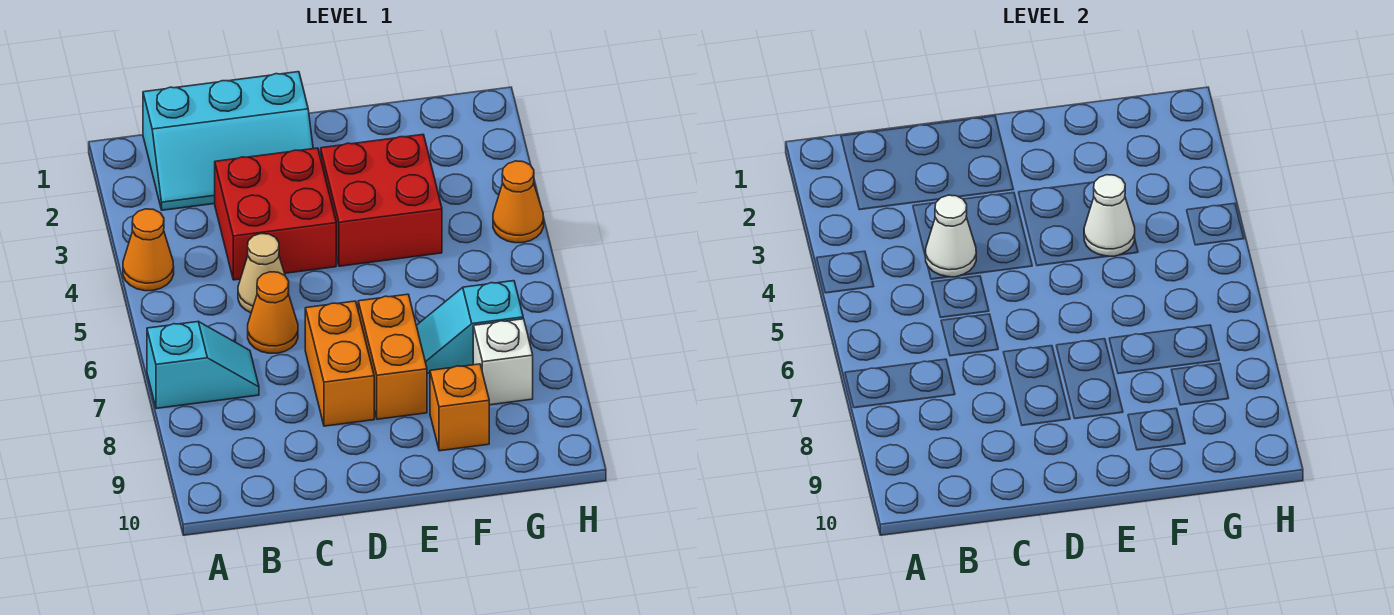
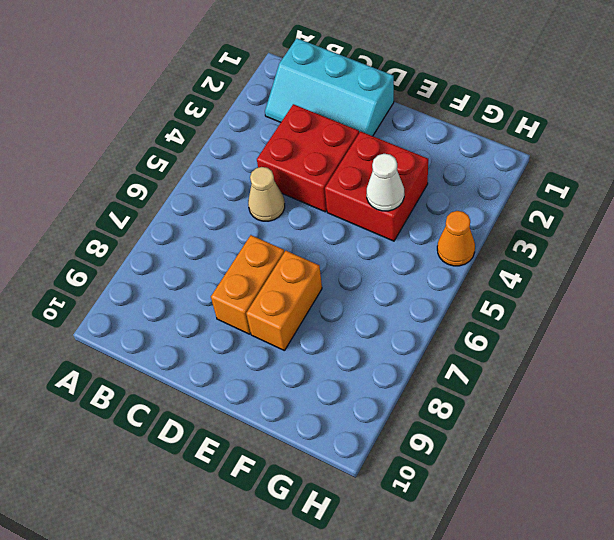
none -> orange cone A4 level 1
none -> cyan slope A7:B7 level 1 top A
none -> orange cone C6 level 1

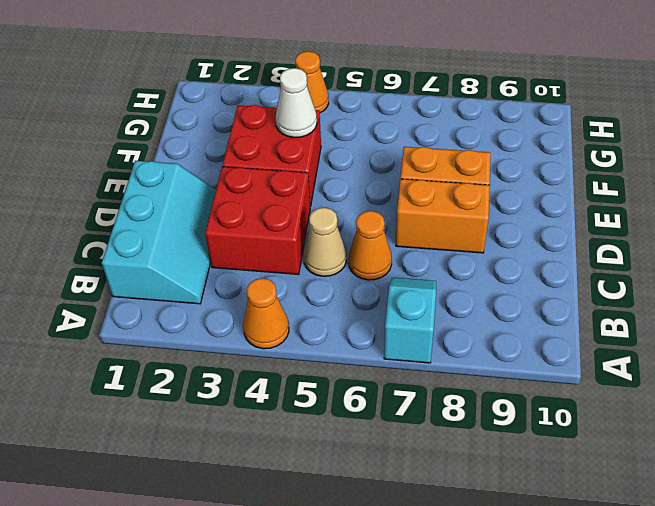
none -> cyan slope F7:G7 level 1 top G
none -> orange brick F9 level 1
none -> white brick G8 level 1

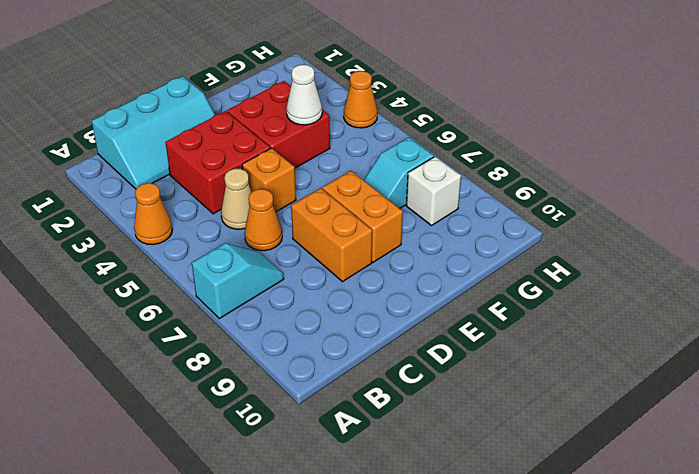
orange brick D5 level 1 -> orange brick F9 level 1
none -> white cone C4 level 2

